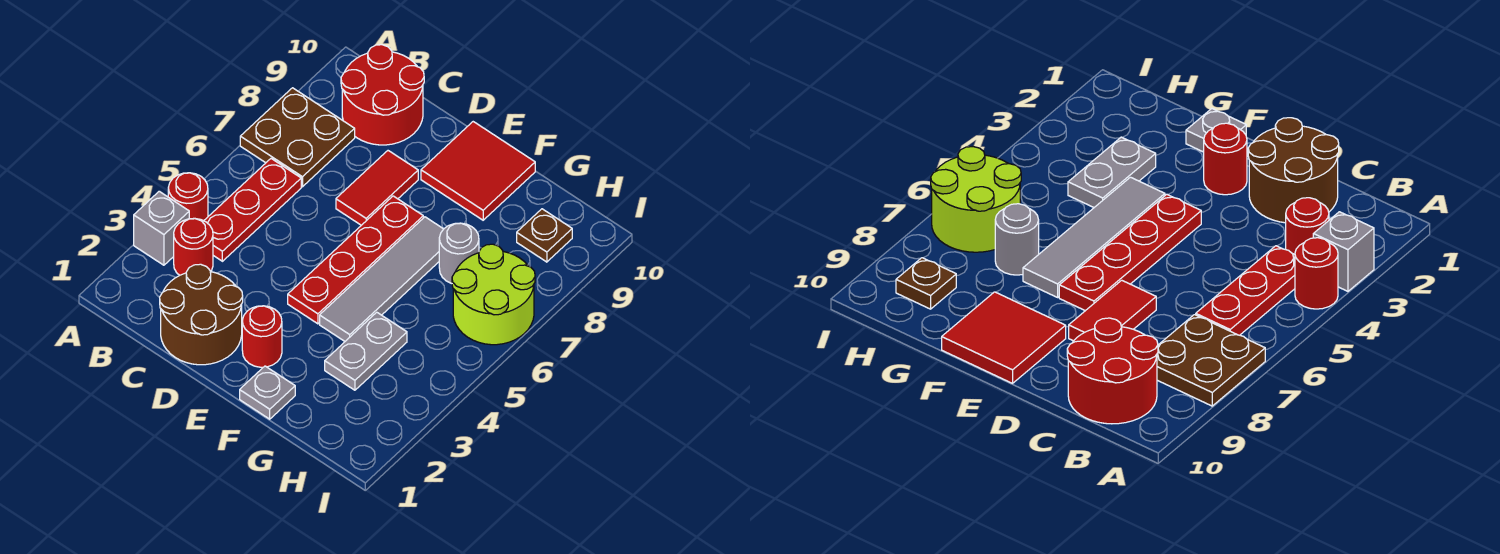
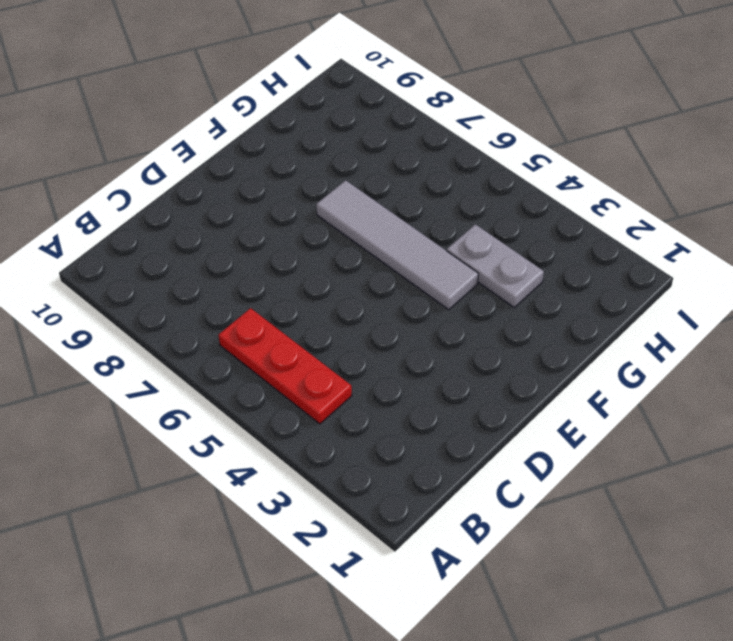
none -> grey brick A3 level 1
none -> red round brick A4 level 1
none -> brown plate A7:B8 level 1

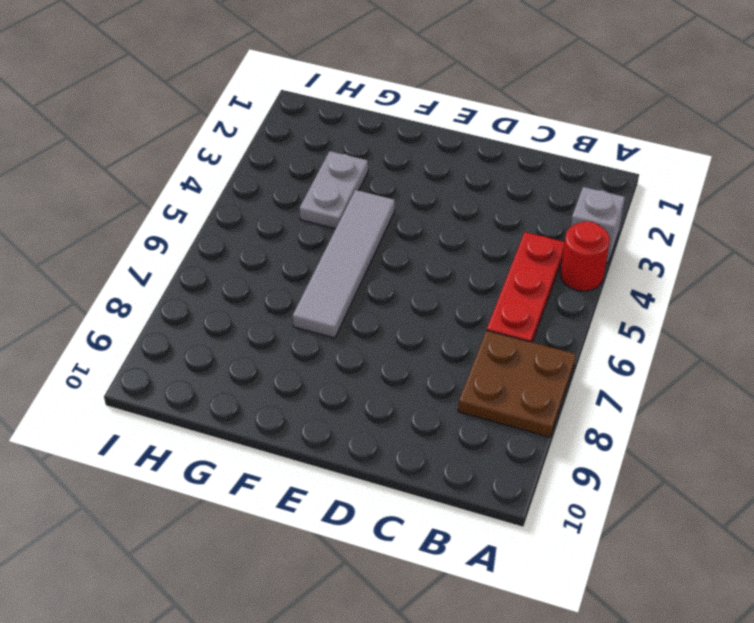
none -> red round brick B3 level 1
none -> red round brick B9:C10 level 1
none -> brown round brick C1:D2 level 1

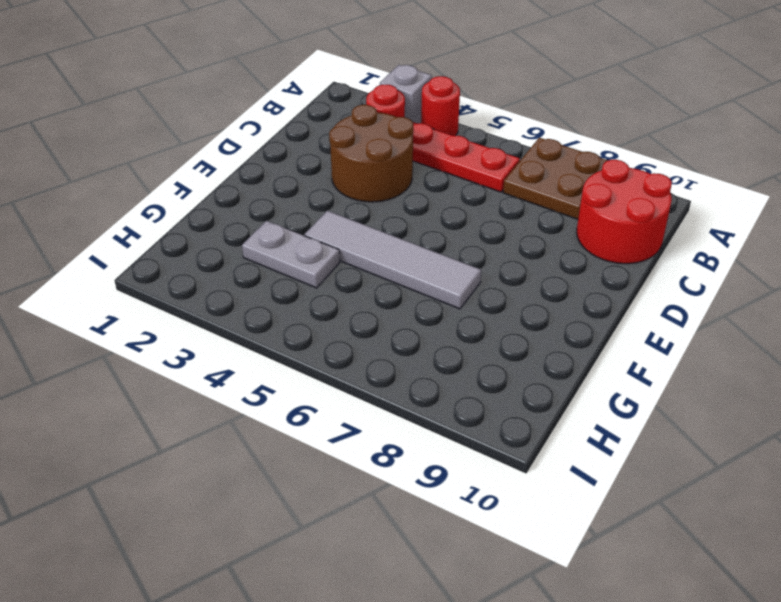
brown round brick C3:D4 level 1 -> brown round brick C1:D2 level 1
none -> red tile D7:D8 level 1
none -> red round brick E2 level 1
none -> red plate E4:E7 level 1

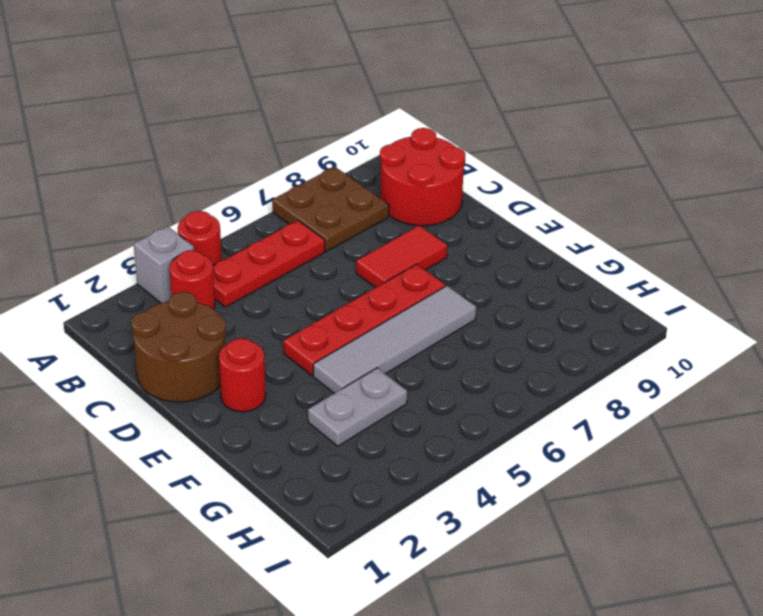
none -> red tile E9:F10 level 1
none -> grey plate F1 level 1
none -> grey round brick G7 level 1

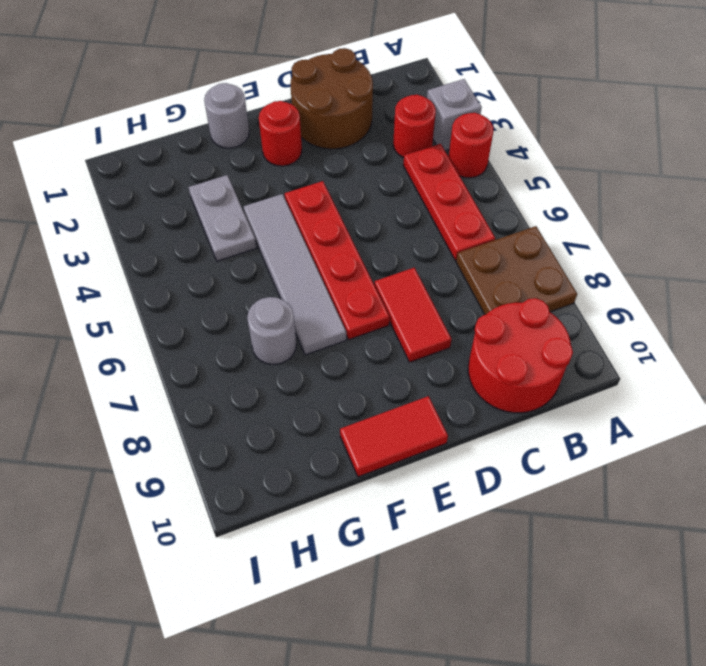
red tile E10:F10 level 1 -> red tile E9:F10 level 1
grey round brick F1 level 1 -> grey plate F1 level 1
none -> lime round brick H6:I7 level 1
none -> brown plate H9 level 1

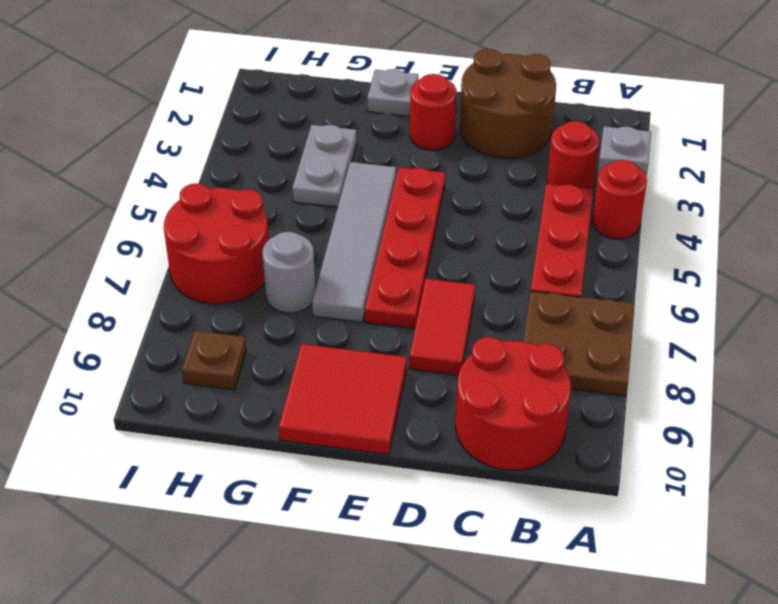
red round brick H6:I7 level 1 -> lime round brick H6:I7 level 1

